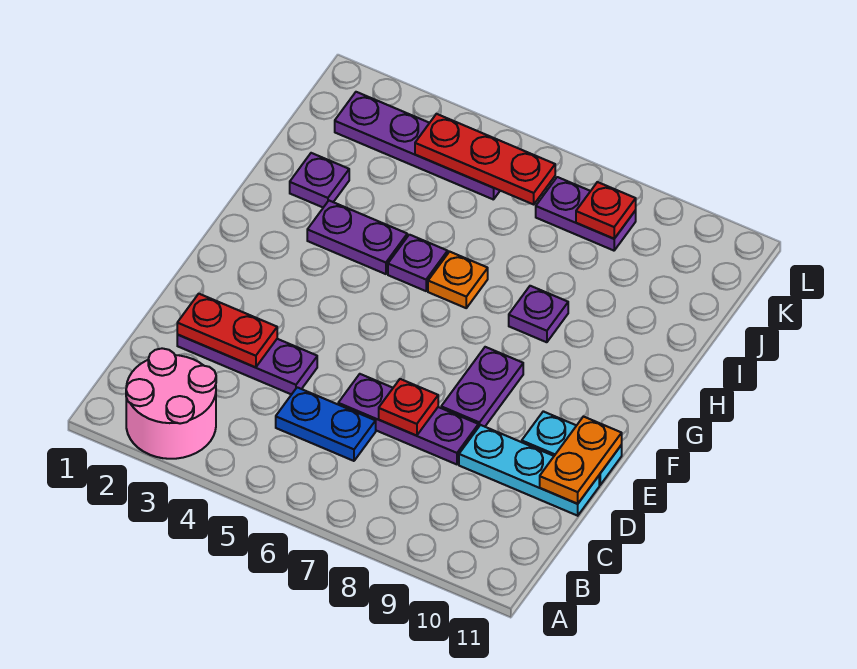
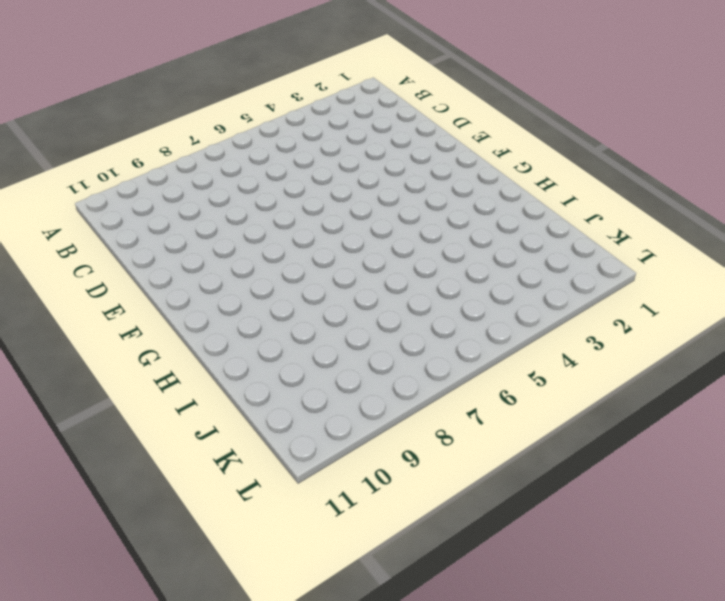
none -> pink round brick A2:B3 level 1
none -> blue plate C5:C6 level 1
none -> purple plate D2:D4 level 1

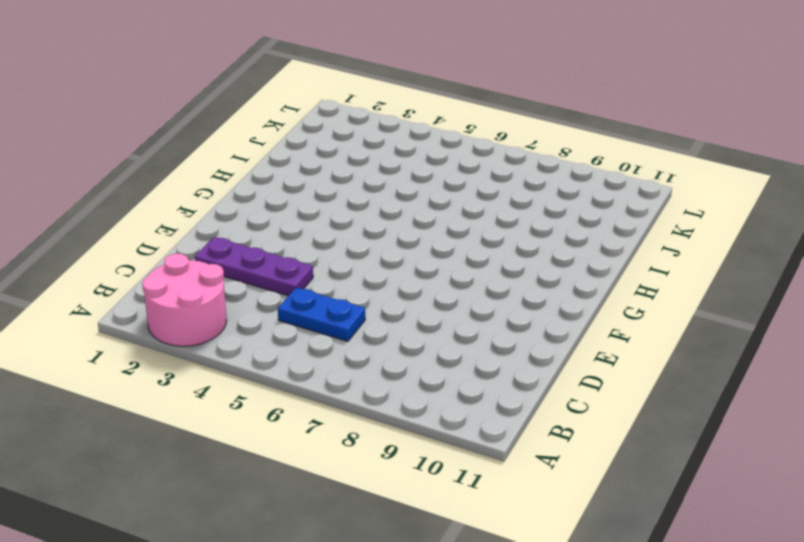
none -> purple plate D6:D8 level 1
none -> cyan plate D9:D11 level 1
none -> purple plate E8:F8 level 1

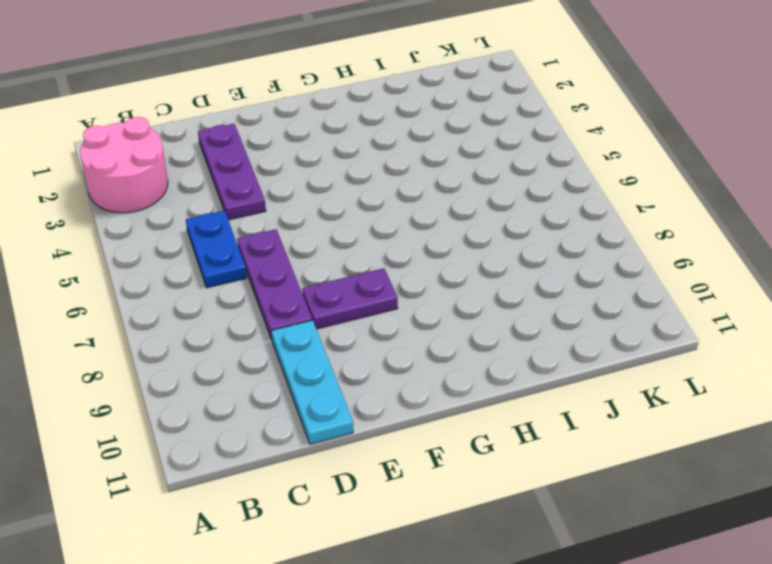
none -> cyan plate E10:E11 level 1
none -> purple plate H3:H4 level 1
none -> purple plate H5 level 1

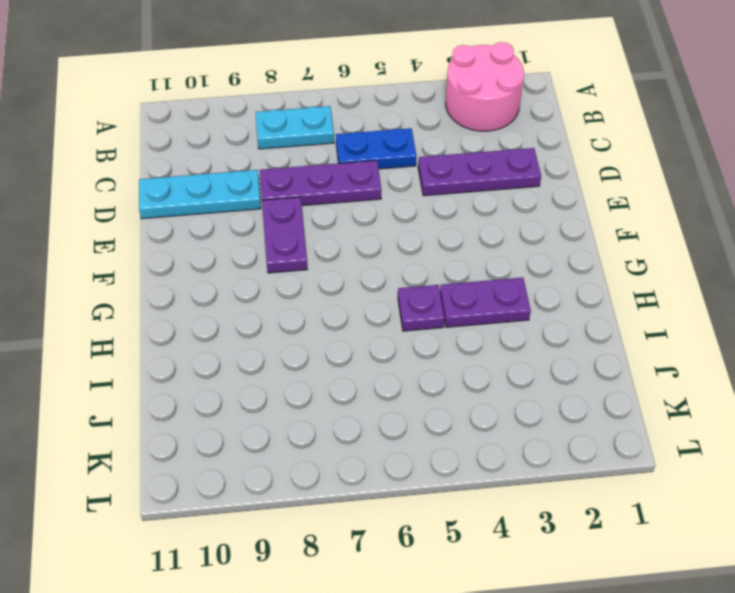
cyan plate B7:B8 level 1 -> cyan plate E10:E11 level 1
none -> orange plate H6 level 1
none -> purple plate H8 level 1
none -> purple plate I2 level 1

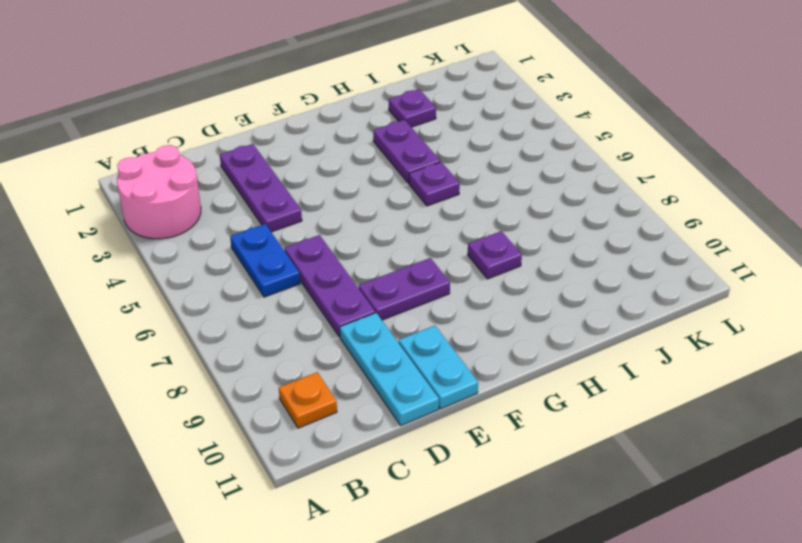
orange plate B10 level 1 -> orange plate H6 level 1
none -> purple plate K2:K5 level 1
none -> purple plate K7:K8 level 1
none -> red plate D2:D3 level 2

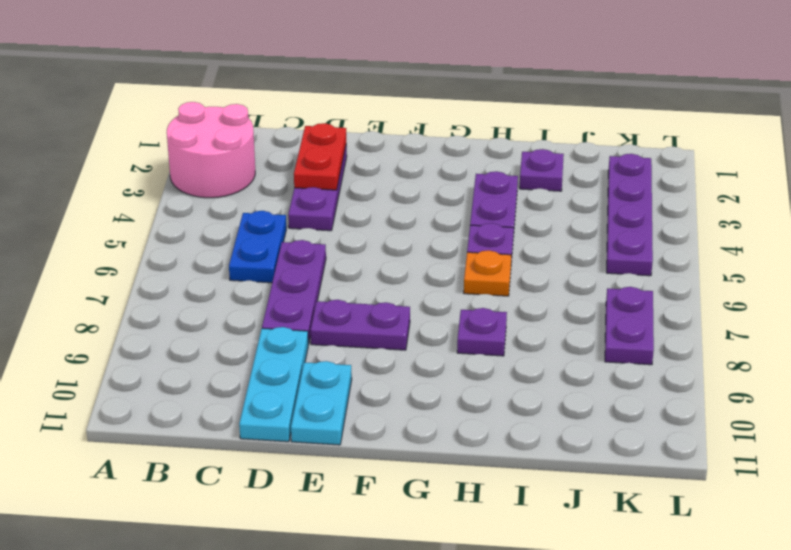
none -> red plate D7 level 2
none -> orange plate D11:E11 level 2
none -> red plate K4:K6 level 2

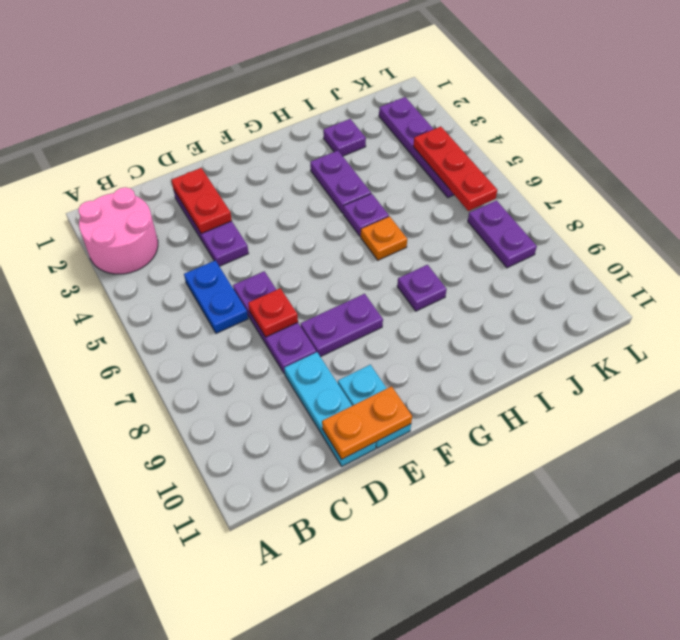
none -> red plate K8 level 2

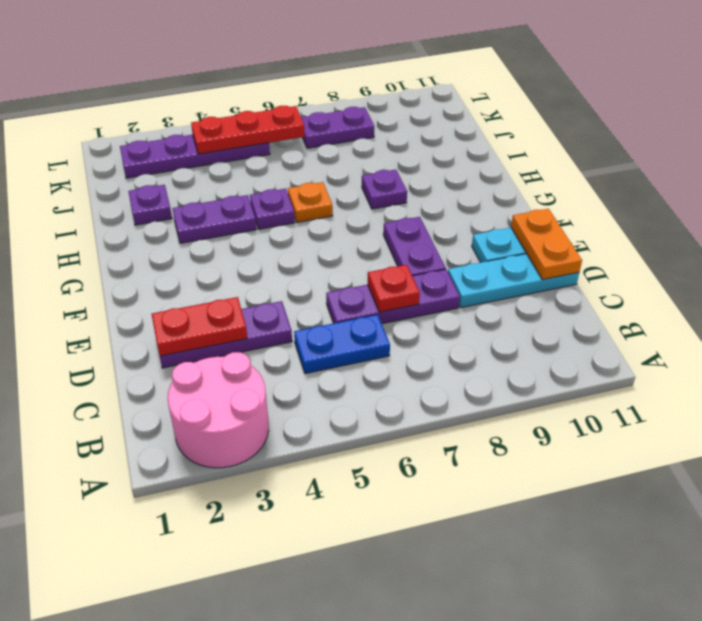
none -> red plate K8 level 2

